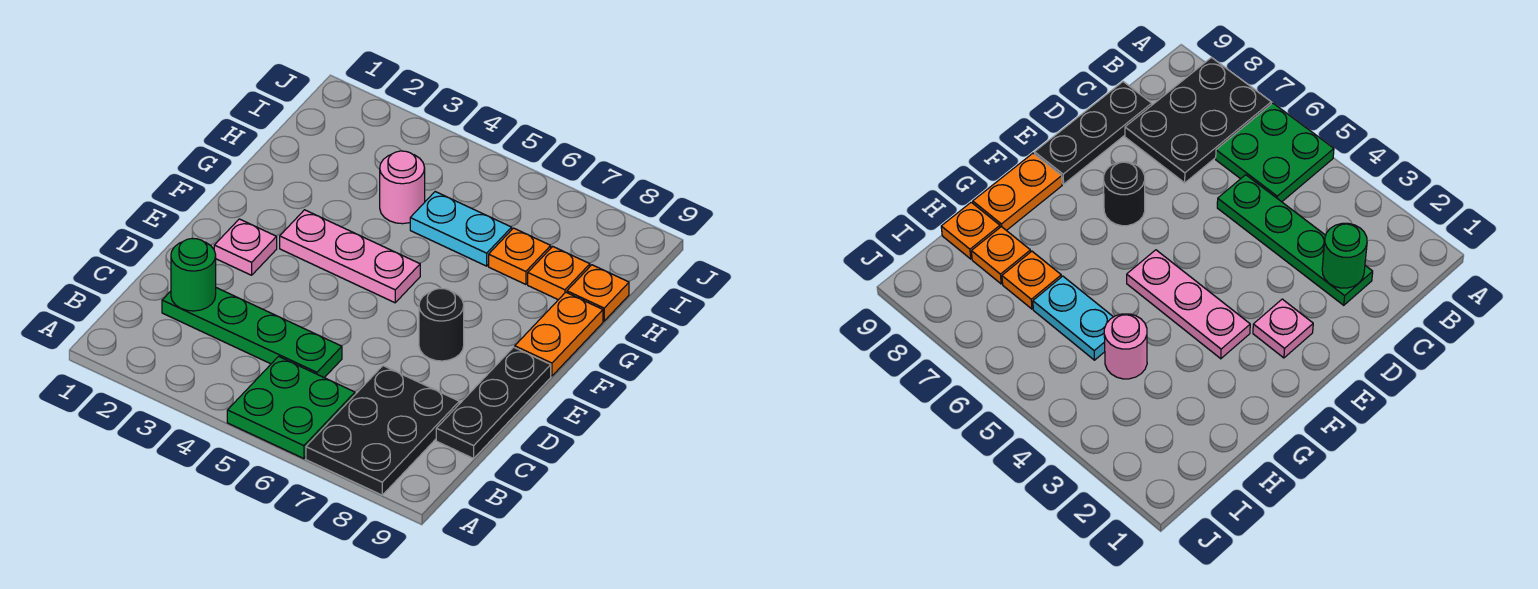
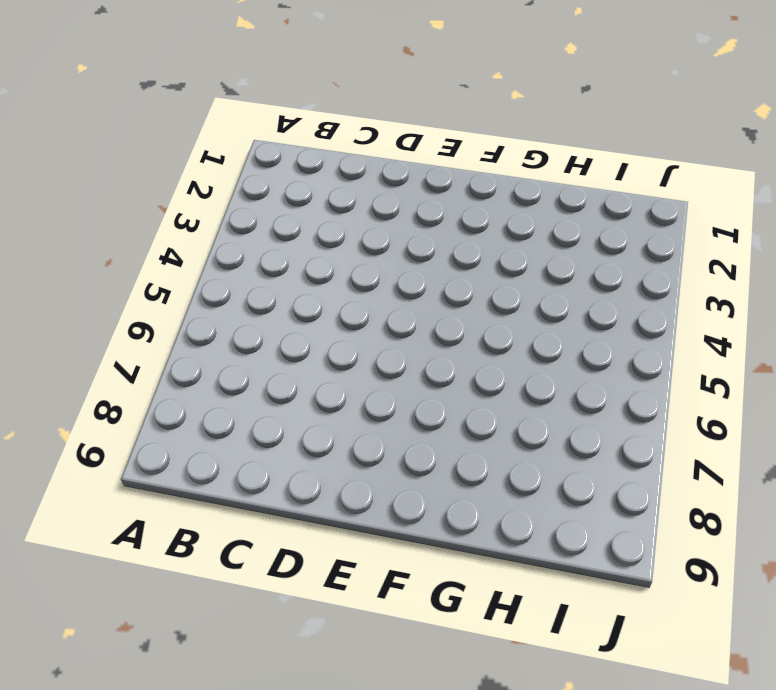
none -> green plate A5:B6 level 1
none -> black plate A7:C8 level 1
none -> green plate C2:C5 level 1

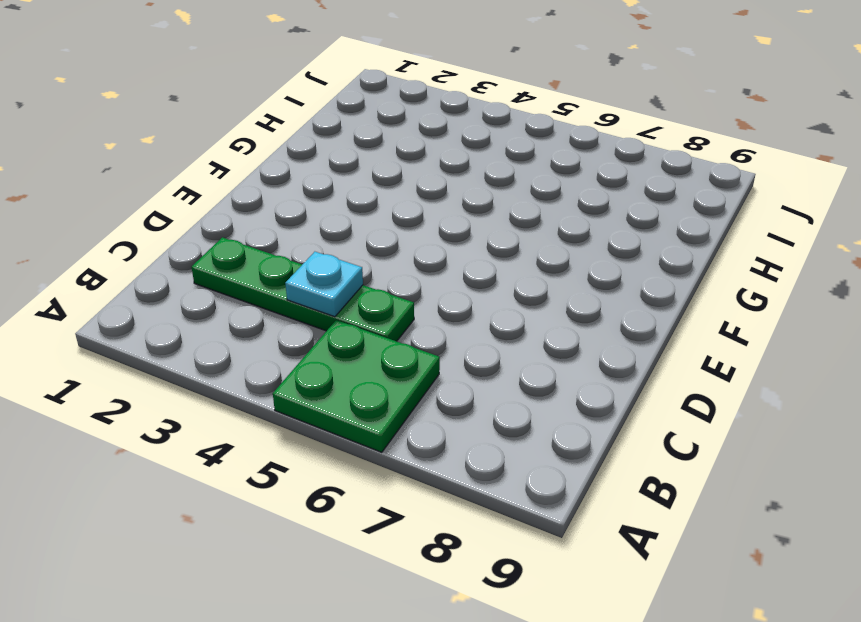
cyan plate C4 level 2 -> none
none -> black plate A7:C8 level 1
none -> black plate C9:E9 level 1
none -> pink plate E2 level 1

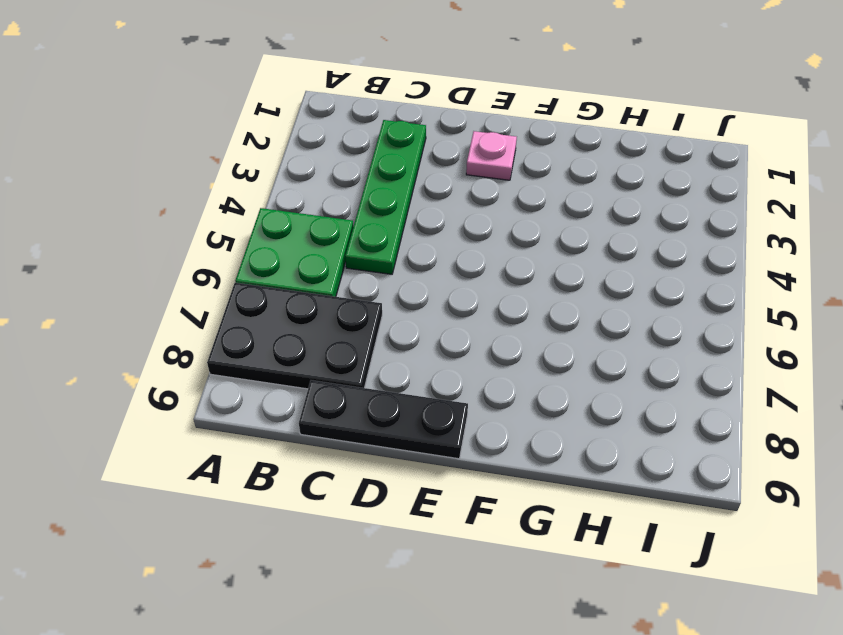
none -> black round brick E7 level 1
none -> pink plate F3:F5 level 1
none -> orange plate F9:G9 level 1

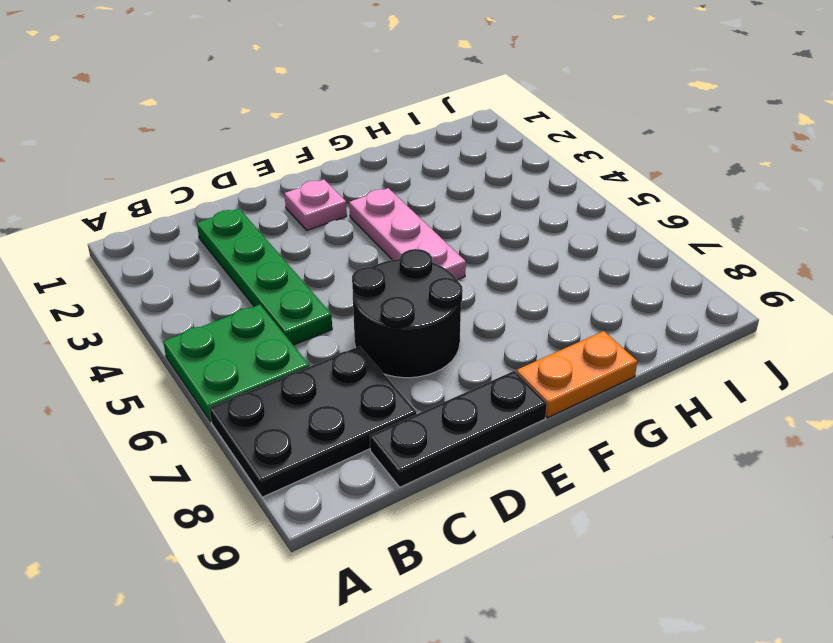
black round brick D6:E7 level 1 -> black round brick E7 level 1
none -> pink round brick H4 level 1
none -> cyan plate H5:H6 level 1
none -> orange plate H7 level 1

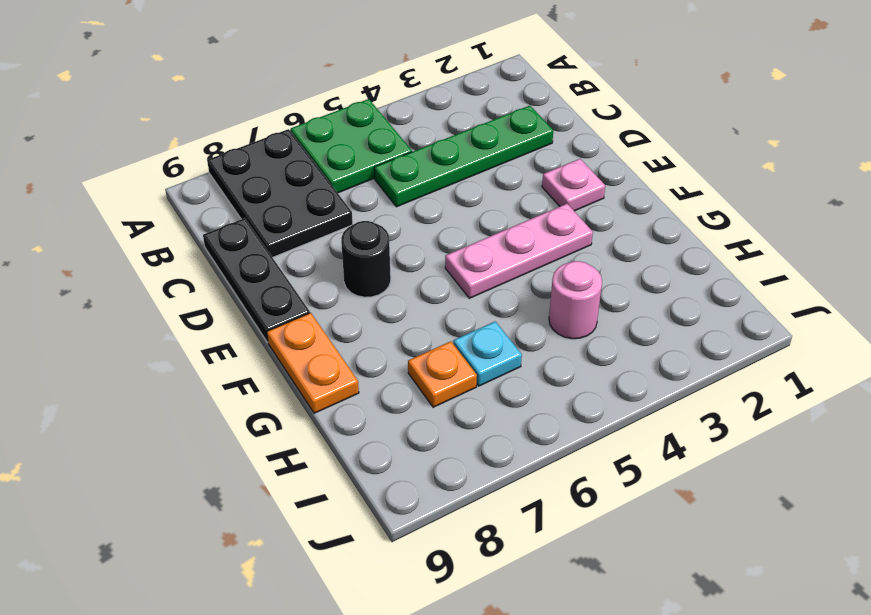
cyan plate H6 level 1 -> cyan plate H5:H6 level 1
none -> orange plate H8 level 1
none -> orange plate H9 level 1
none -> green round brick C2 level 2

